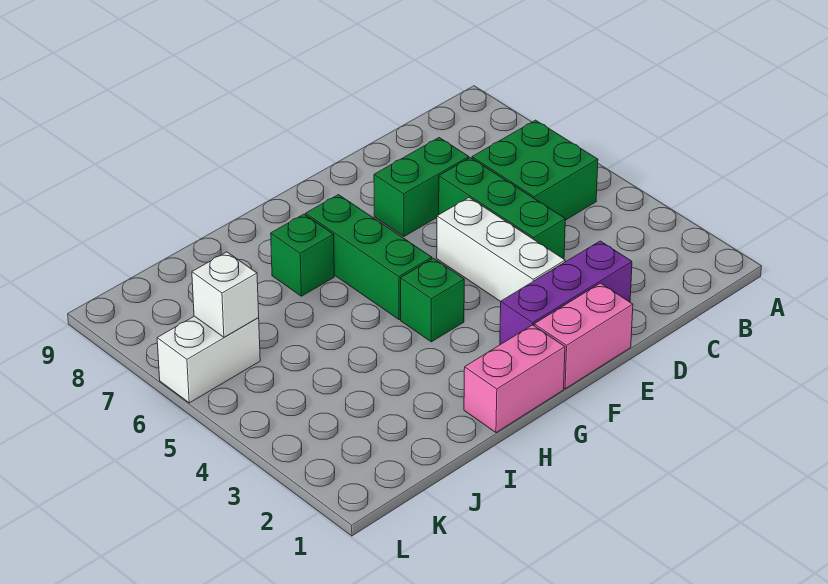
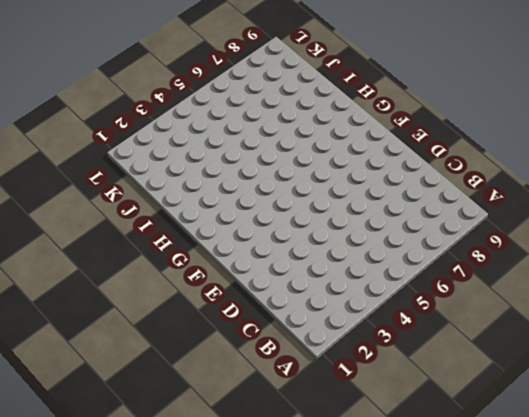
none -> green brick B5:C6 level 1
none -> purple brick D2:F2 level 1
none -> green brick D4:D6 level 1

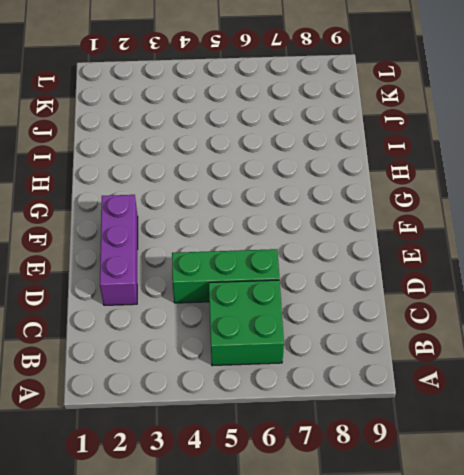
none -> green brick D7:E7 level 1
none -> pink brick E1:F1 level 1
none -> white brick E3:E5 level 1

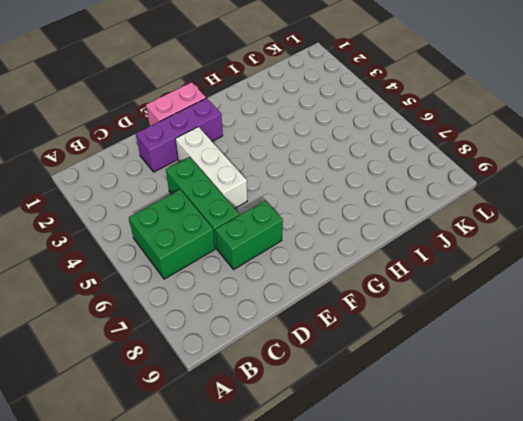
none -> pink brick G1:H1 level 1
none -> green brick G4 level 1
none -> green brick G5:G7 level 1

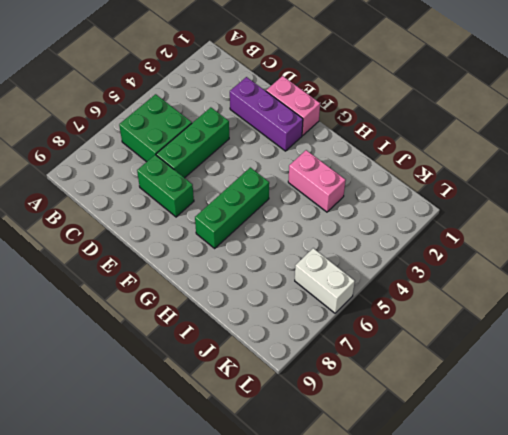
pink brick H3:I3 level 1 -> pink brick G1:H1 level 1
none -> white brick E3:E5 level 1
none -> green brick G4 level 1
none -> green brick H7 level 1

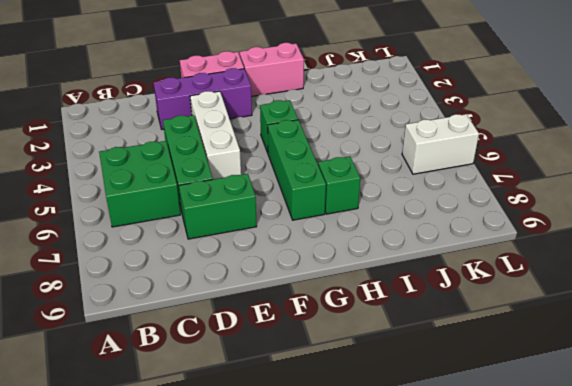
none -> white brick K6 level 2

